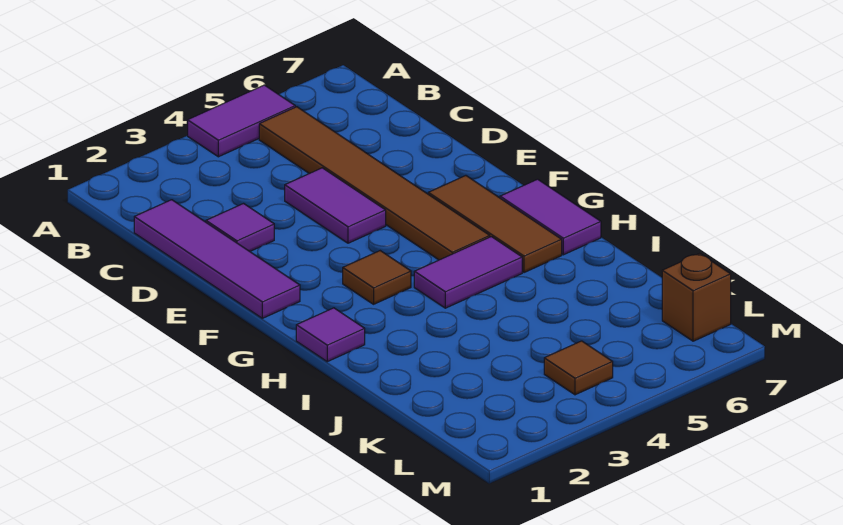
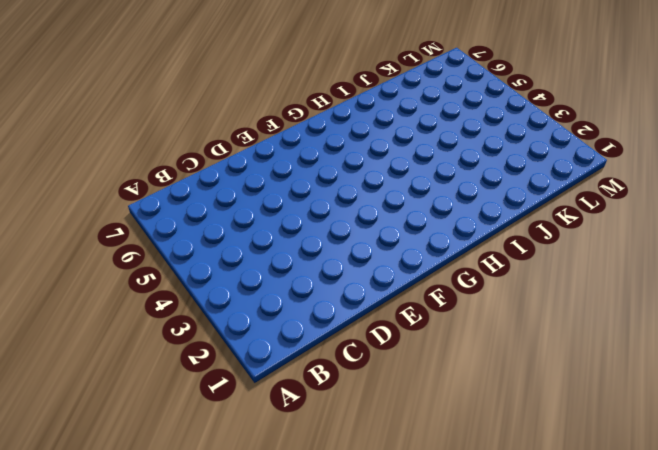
none -> purple tile A4:A5 level 1
none -> brown tile B5:G5 level 1
none -> purple tile C1:F1 level 1

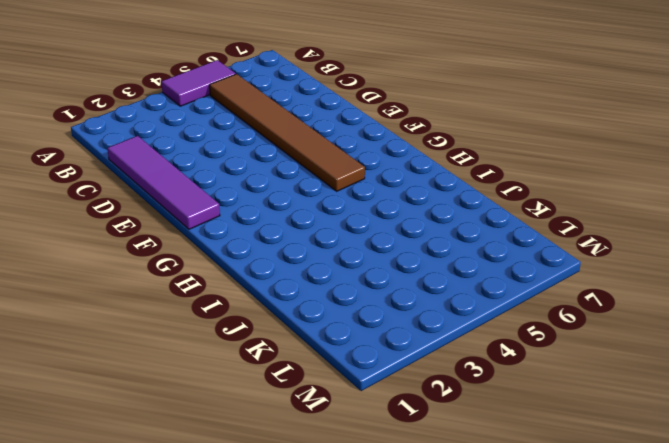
none -> purple tile D2 level 1
none -> purple tile D4:E4 level 1
none -> brown tile F6:H6 level 1

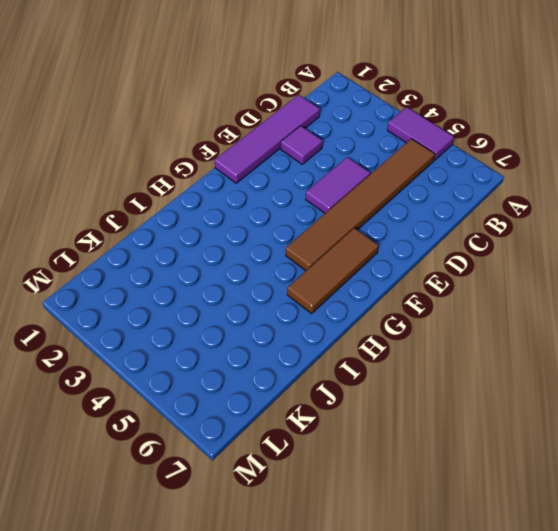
none -> brown tile G3 level 1
none -> purple tile G7:H7 level 1
none -> purple tile H1 level 1

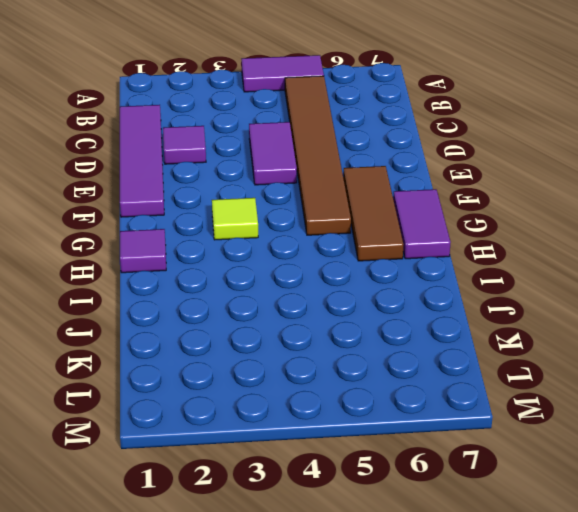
lime tile G3 level 1 -> brown tile G3 level 1
none -> purple tile H4:H5 level 1
none -> brown tile L4 level 1
none -> brown brick L7 level 1

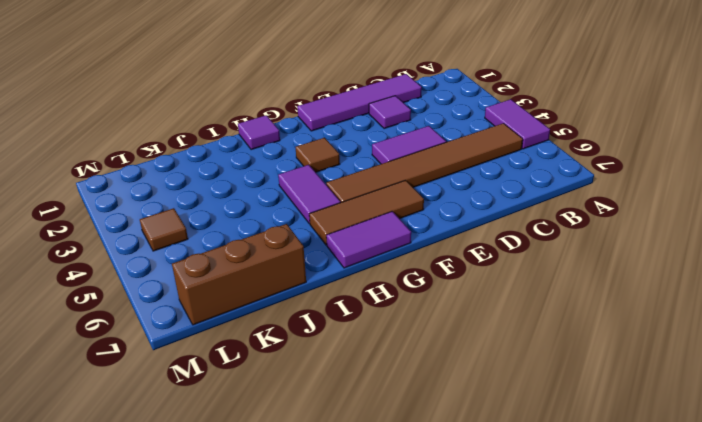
brown brick J7:L7 level 1 -> brown brick L7 level 1

